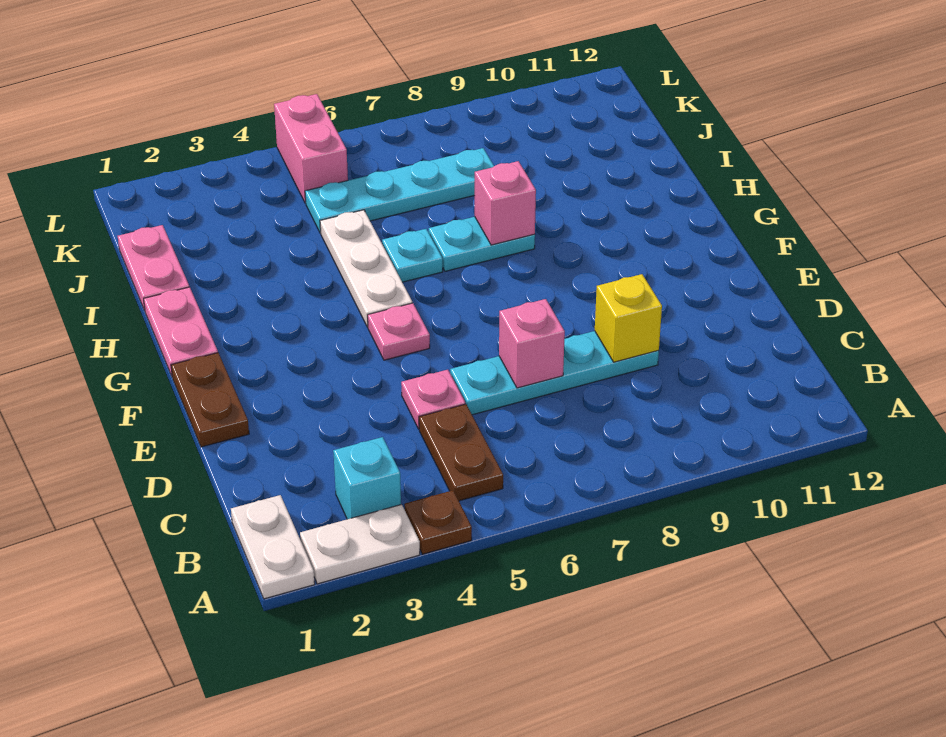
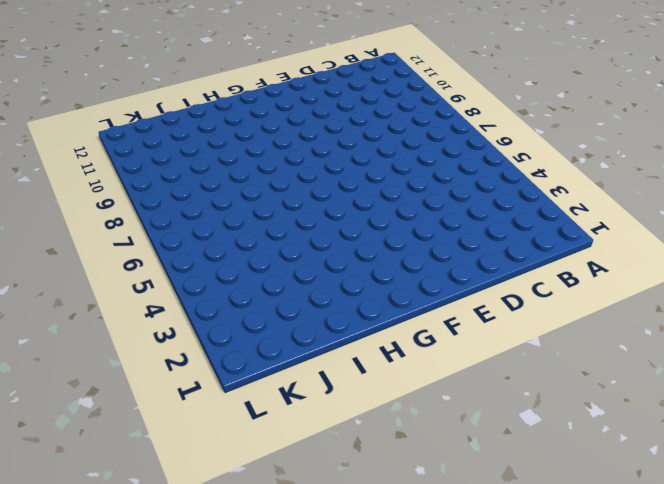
none -> white plate A1:B1 level 1
none -> white plate A2:A3 level 1
none -> brown plate A4 level 1

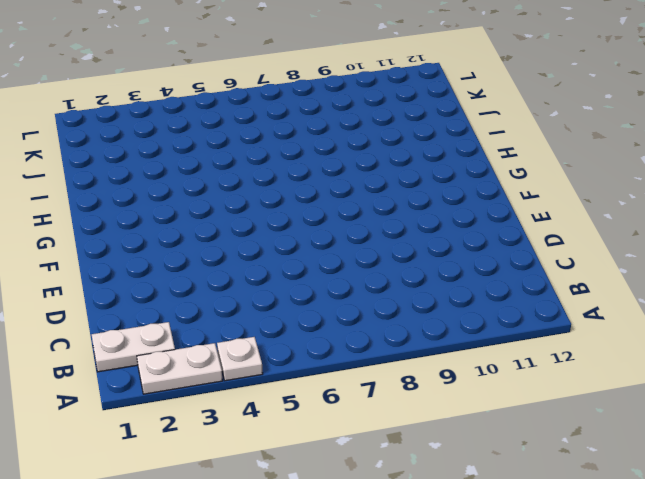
white plate A4 level 1 -> brown plate A4 level 1
white plate B1:B2 level 1 -> white plate A1:B1 level 1
none -> cyan brick B3 level 1
none -> brown plate B5:C5 level 1
none -> pink plate D5 level 1

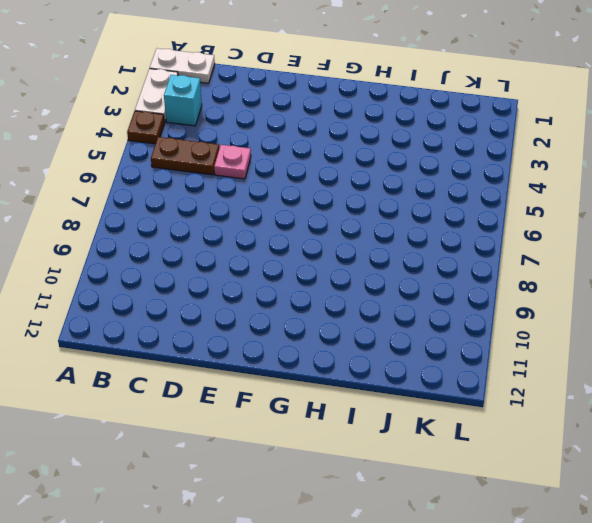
none -> cyan plate D6:D9 level 1
none -> brown plate E1:F1 level 1
none -> pink plate F5 level 1

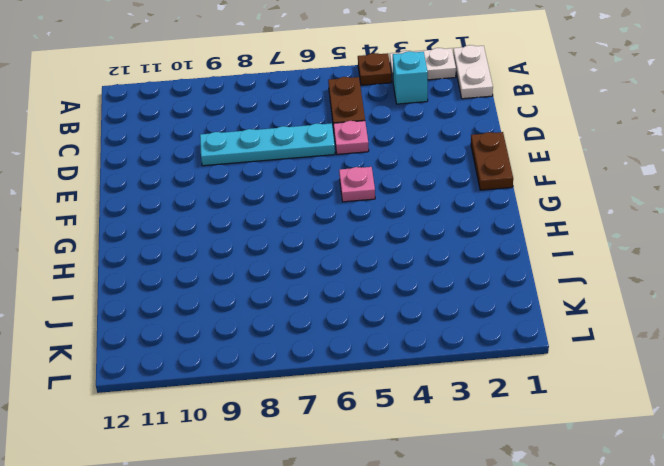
none -> pink plate G1:H1 level 1
none -> white plate G5:I5 level 1
none -> cyan plate H6 level 1

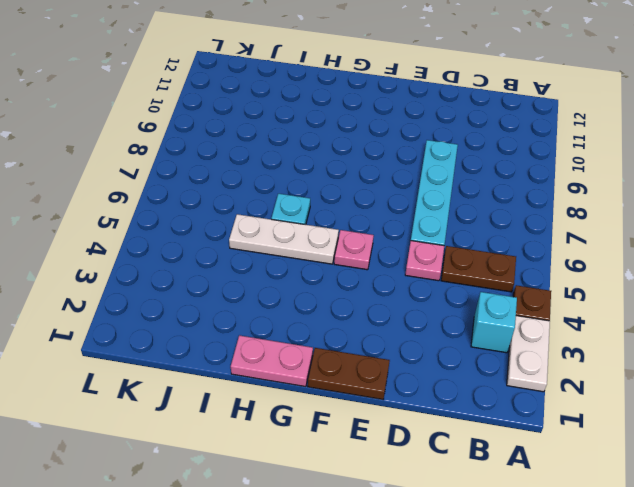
none -> white plate A1:B1 level 1
none -> cyan plate H7:H8 level 1
none -> pink plate I1:J1 level 1

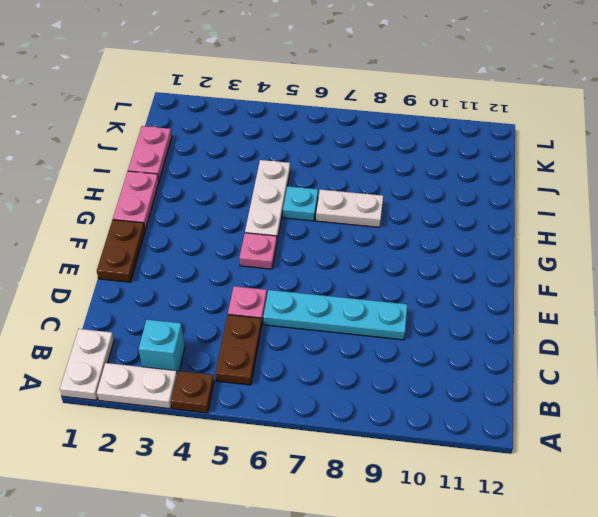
white plate H7:H8 level 1 -> cyan plate H7:H8 level 1
none -> cyan plate J5:J8 level 1
none -> pink brick K5:L5 level 1
none -> pink brick D7 level 2

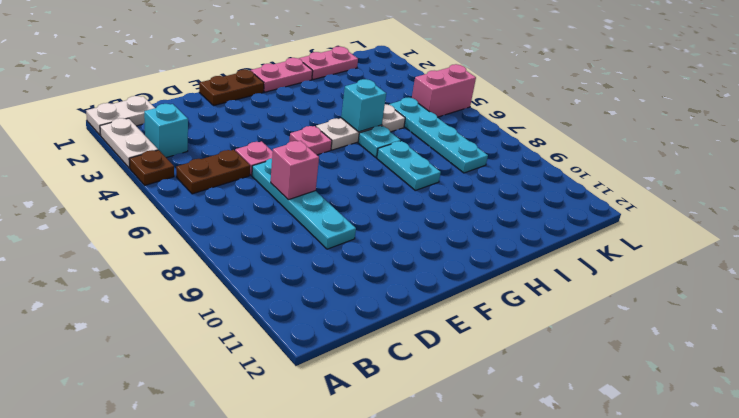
cyan brick H5 level 2 -> none
none -> yellow brick D9 level 2
none -> pink brick H8 level 2

